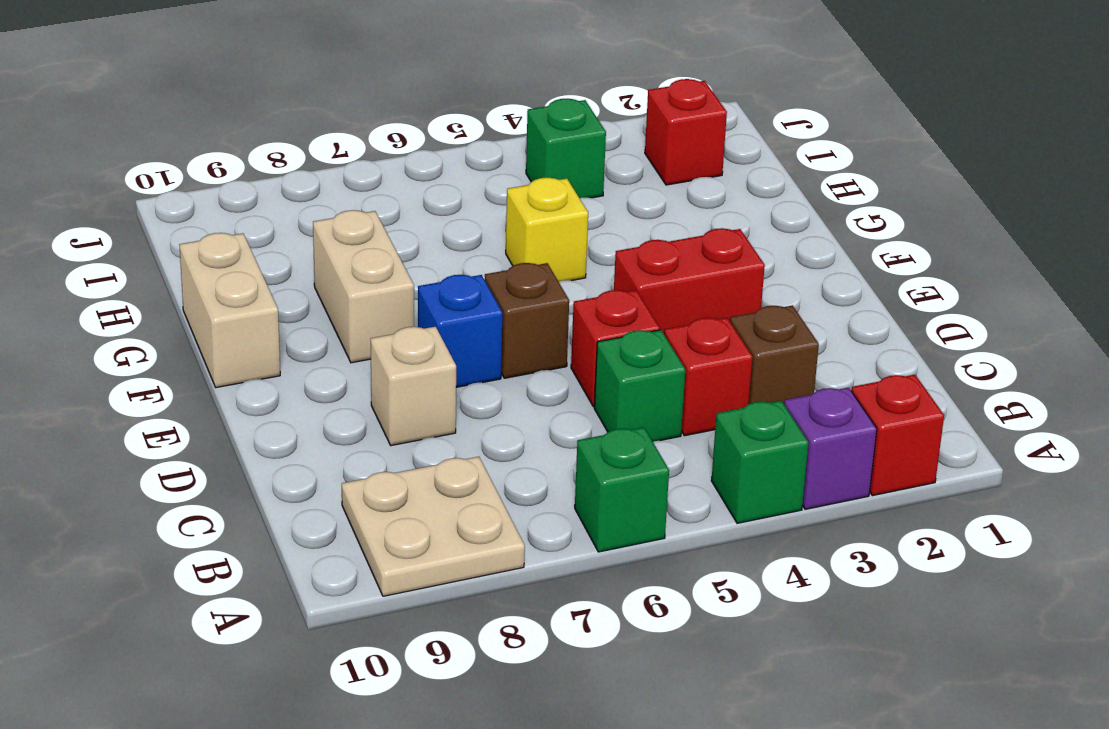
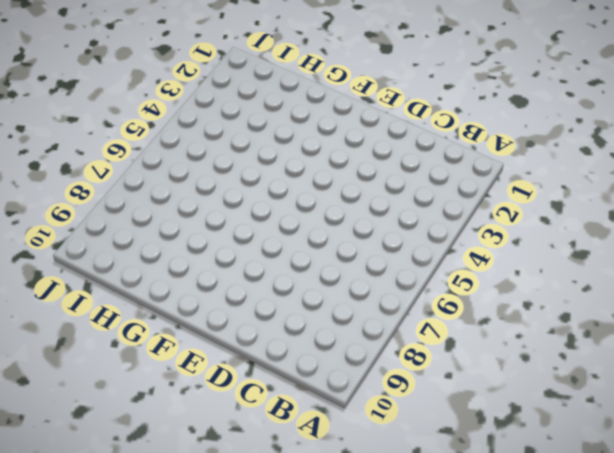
none -> red brick A2 level 1
none -> purple brick A3 level 1
none -> green brick A4 level 1

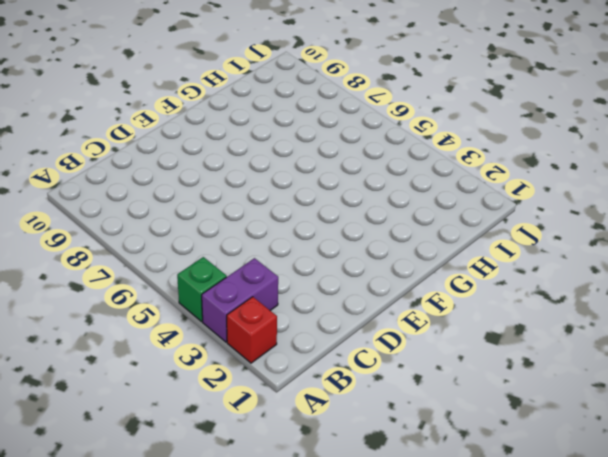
purple brick A3:B3 level 1 -> purple brick A3 level 1
none -> green brick A6 level 1
none -> tan plate A8:B9 level 1
none -> brown brick C3 level 1

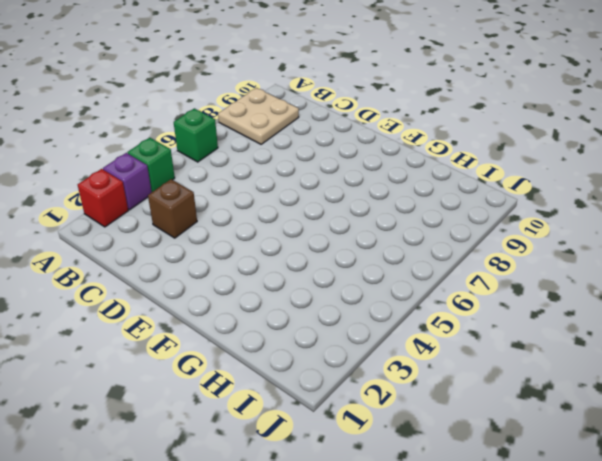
none -> red brick C4 level 1
none -> green brick C5 level 1
none -> red brick D5 level 1

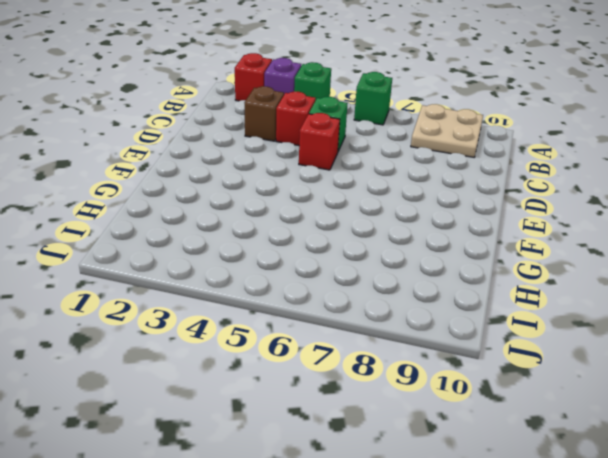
none -> tan brick D8 level 1
none -> red brick E3:E4 level 1
none -> brown brick E6 level 1

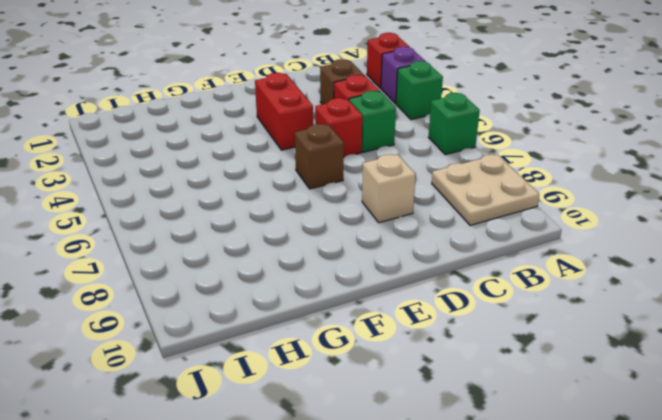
none -> blue brick E7 level 1
none -> tan brick F8:G8 level 1
none -> tan brick F10:G10 level 1

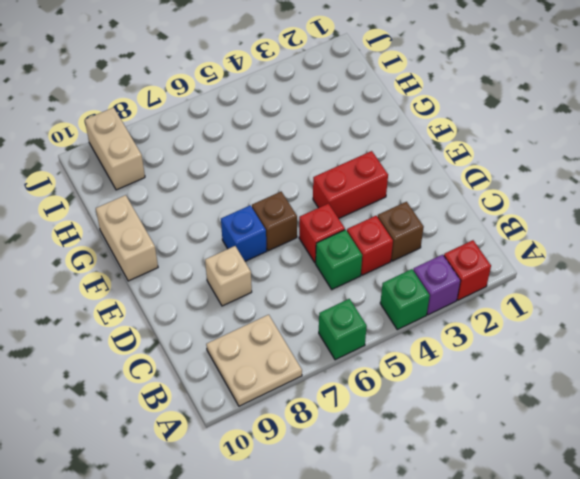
tan brick I9:J9 level 1 -> tan brick F8:G8 level 1
none -> yellow brick G5 level 1
none -> red brick I2 level 1
none -> green brick I4 level 1

